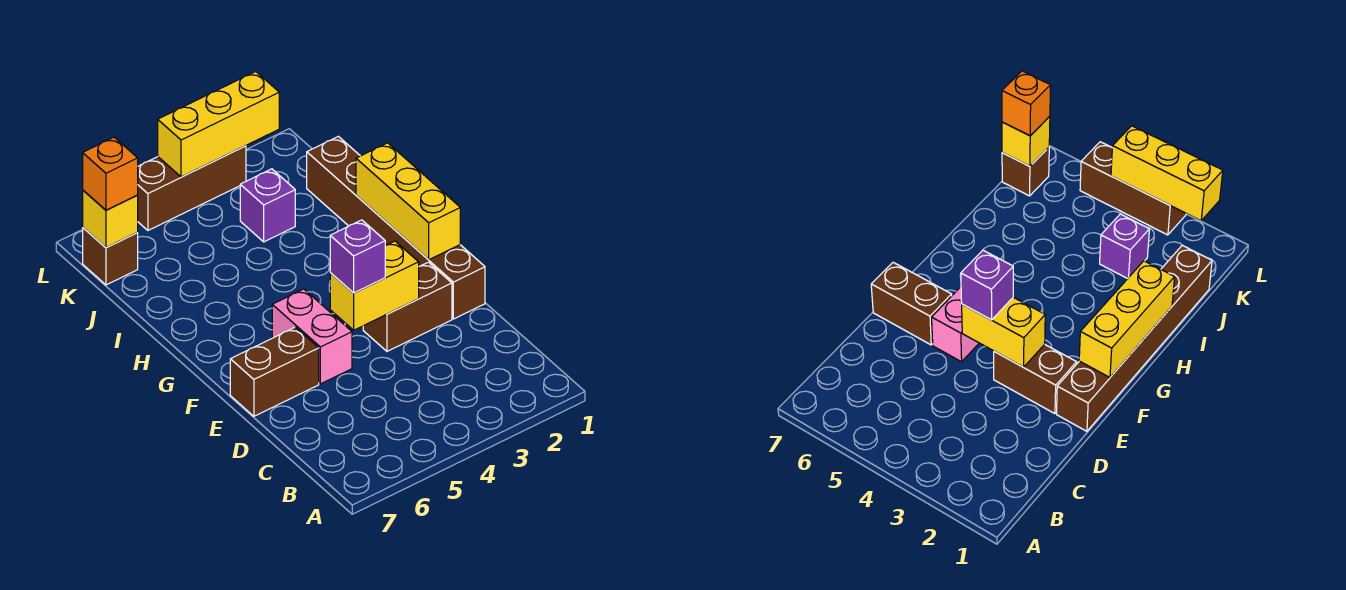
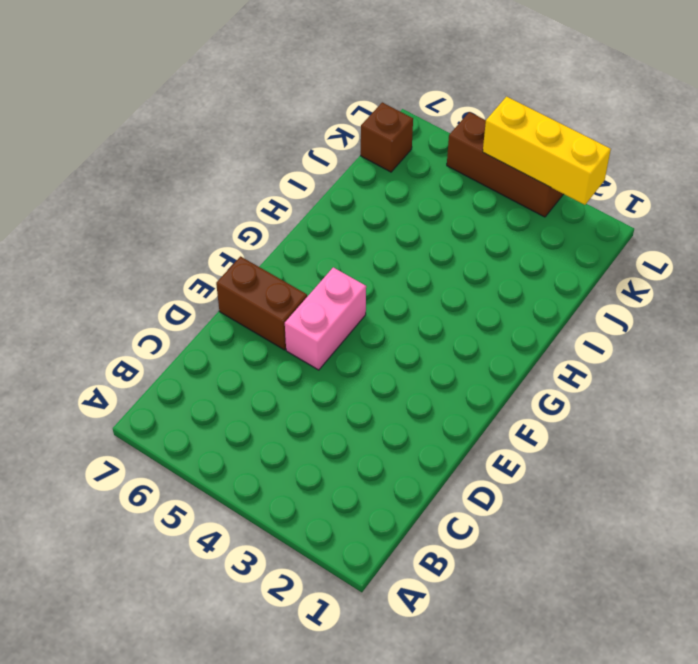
none -> brown brick E1:J1 level 1
none -> brown brick E2:E3 level 1
none -> purple brick J3 level 1

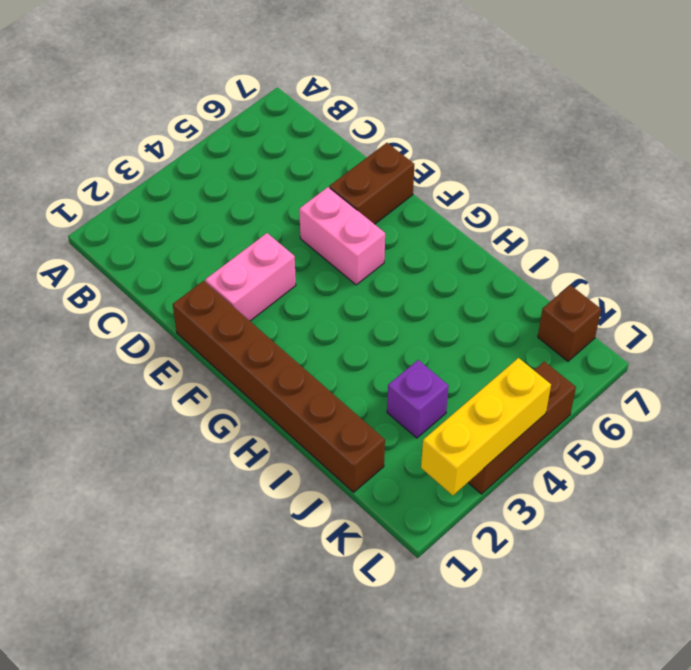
pink brick E2:E3 level 1 -> brown brick E2:E3 level 1
none -> yellow brick E3:E4 level 2
none -> yellow brick F1:H1 level 2
none -> yellow brick K7 level 2

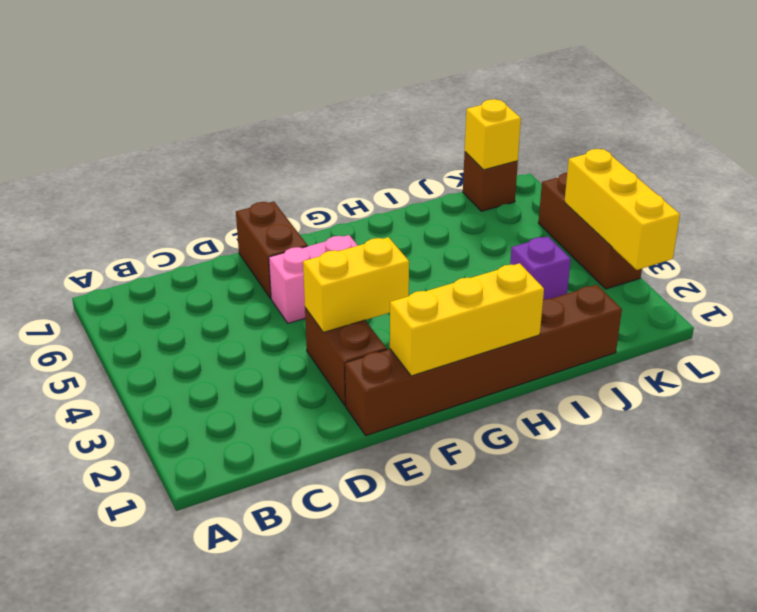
yellow brick E3:F3 level 2 -> yellow brick E3:E4 level 2
none -> purple brick E4 level 3
none -> orange brick K7 level 3

